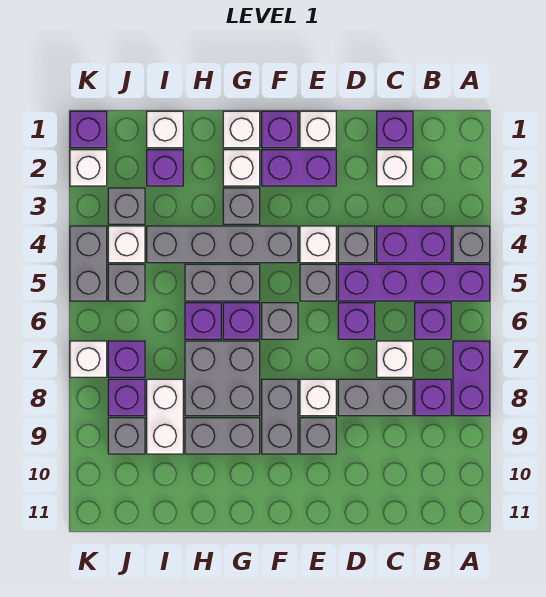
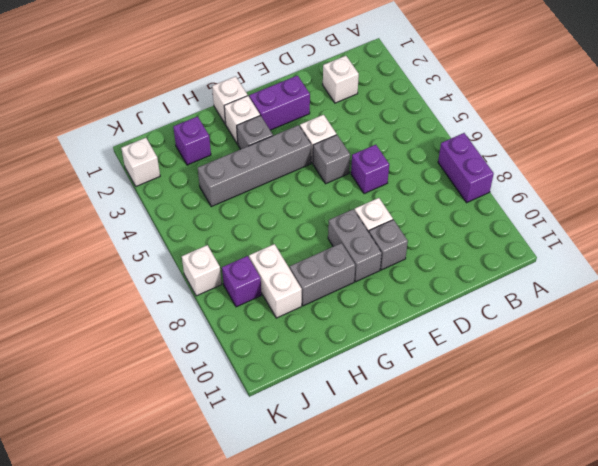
none -> grey brick A4 level 1
none -> purple brick A5:D5 level 1
none -> purple brick B4:C4 level 1
none -> purple brick B6 level 1

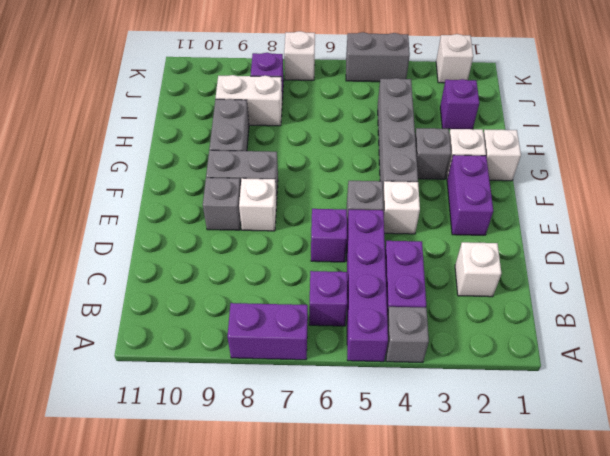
none -> purple brick B8 level 1
none -> purple brick C1 level 1
none -> white brick C7 level 1
none -> grey brick C8:D8 level 1

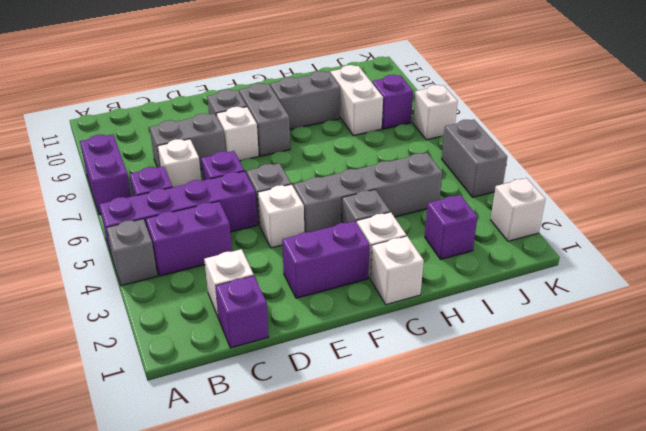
none -> purple brick B8 level 1
none -> grey brick D4 level 1
none -> white brick E1 level 1
none -> purple brick F1 level 1

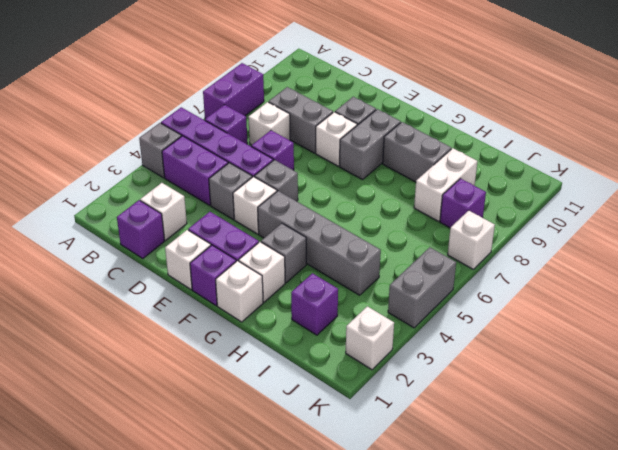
none -> purple brick B8 level 1
none -> grey brick F6 level 1
none -> grey brick G5:H5 level 1
none -> purple brick G6 level 1

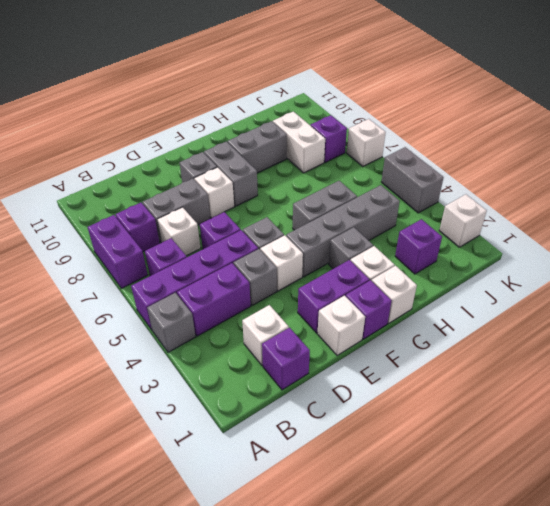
none -> grey brick F6 level 1
none -> purple brick G6 level 1
none -> grey brick G7:H8 level 1
none -> purple brick H6 level 1

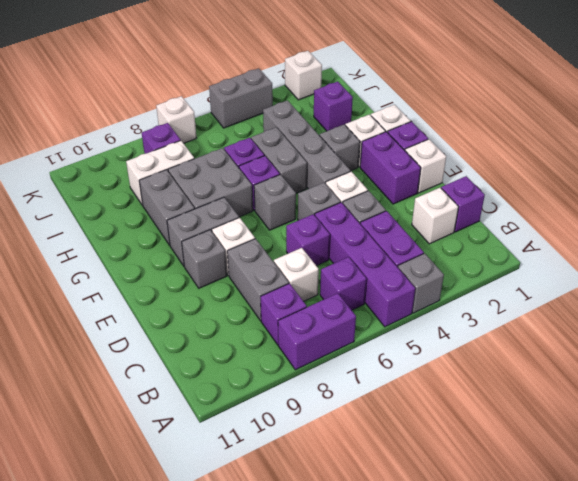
none -> white brick I1 level 1
none -> grey brick J3 level 1
none -> white brick J4 level 1
none -> grey brick J5 level 1

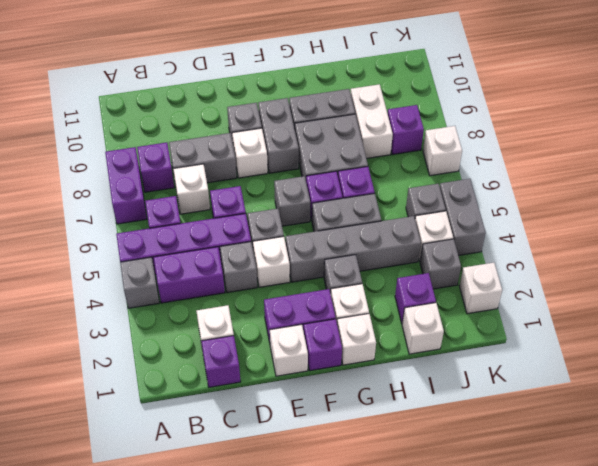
none -> purple brick J7 level 1
none -> grey brick J9 level 1
none -> purple brick K1 level 1

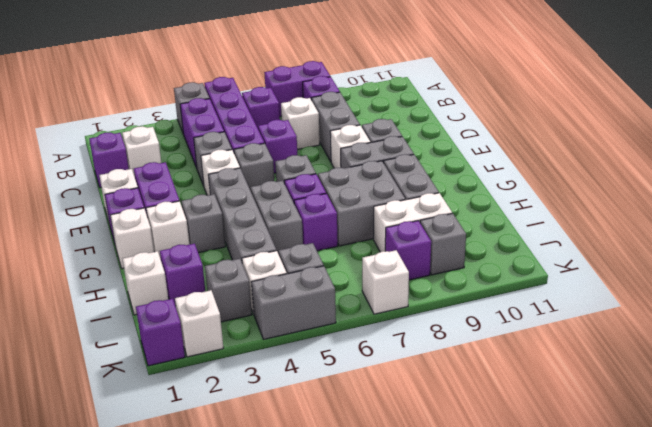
none -> purple brick J7 level 1

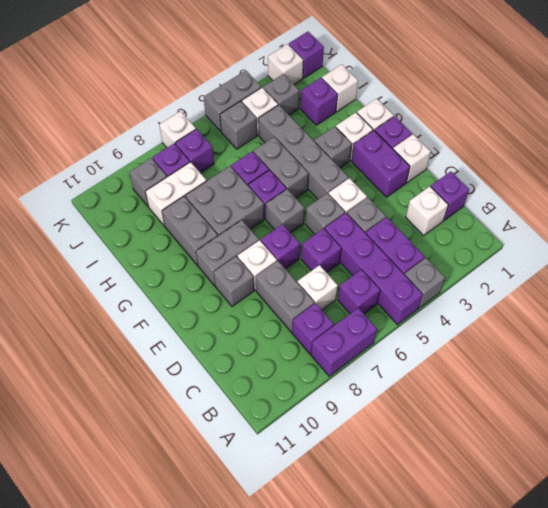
purple brick E7 level 1 -> none

